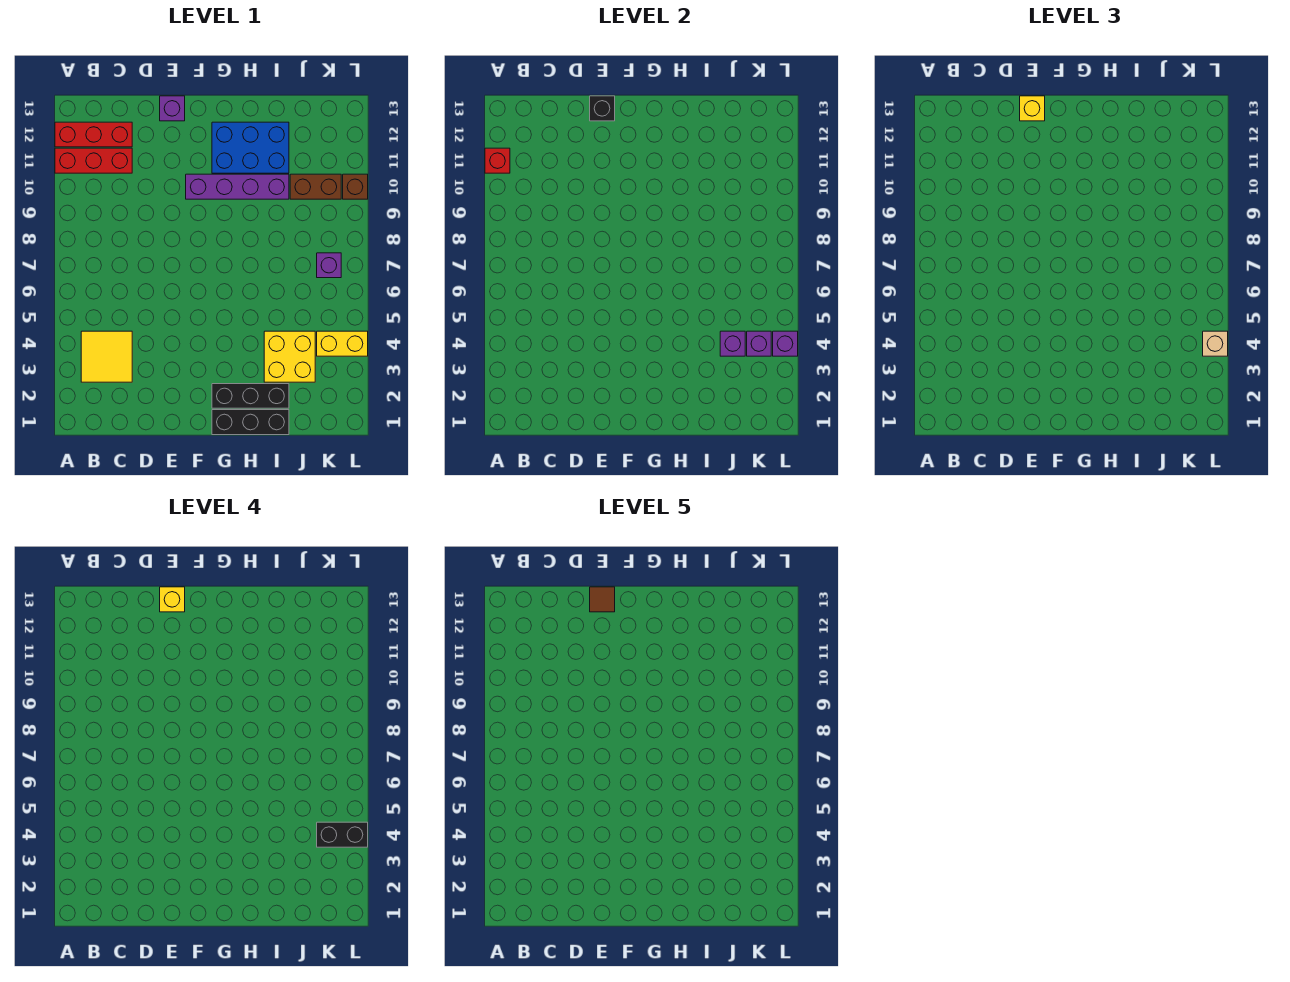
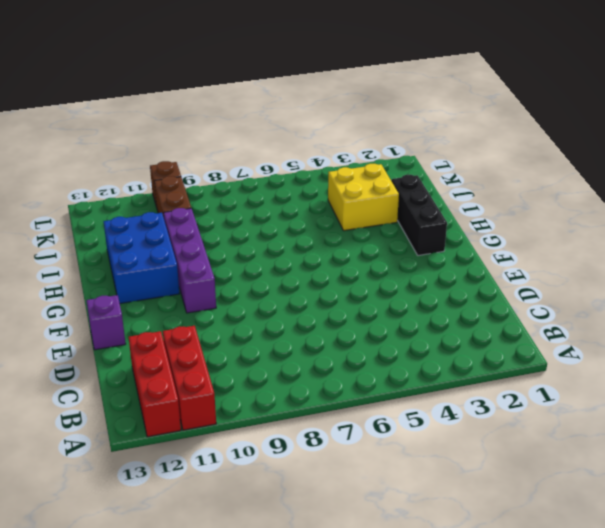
none -> yellow tile B3:C4 level 1
none -> black brick G1:I1 level 1
none -> yellow brick K4:L4 level 1

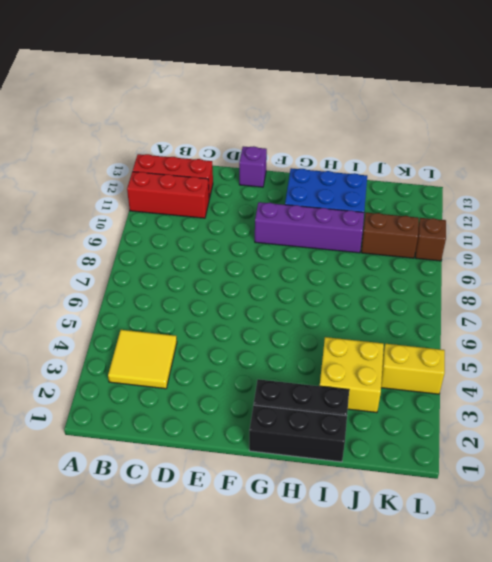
none -> purple brick K7 level 1
none -> red brick A11 level 2
none -> black brick E13 level 2

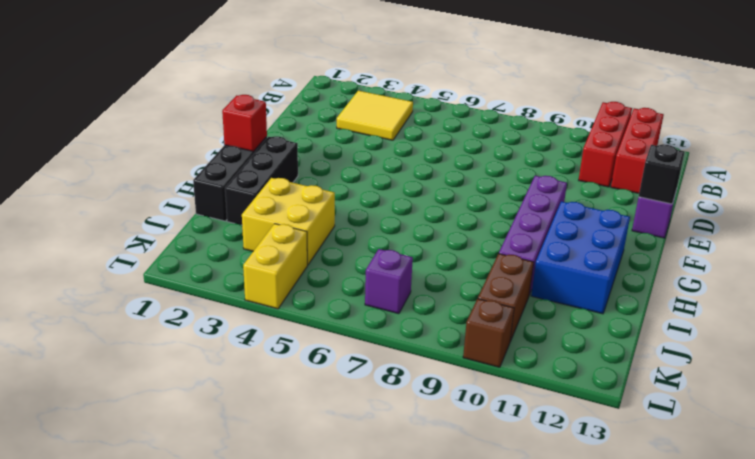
red brick G1 level 2 -> red brick A11 level 2
none -> purple brick J4 level 2
none -> purple brick K4 level 2
none -> purple brick L4 level 2

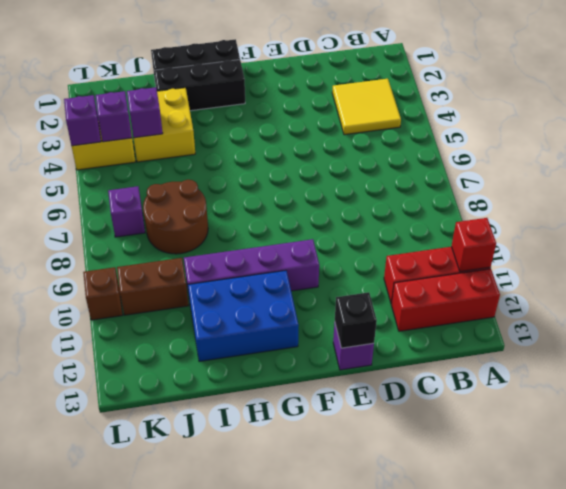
brown round brick I7:J8 level 1 -> none
none -> yellow brick E13 level 3
none -> tan brick L4 level 3
none -> yellow brick E13 level 4

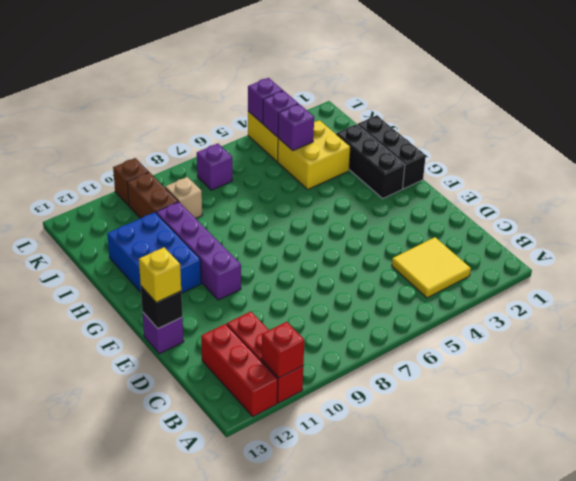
tan brick J9 level 1 -> tan brick L4 level 3
none -> yellow brick E13 level 4
none -> black brick K4:L4 level 4
none -> brown tile E13 level 5

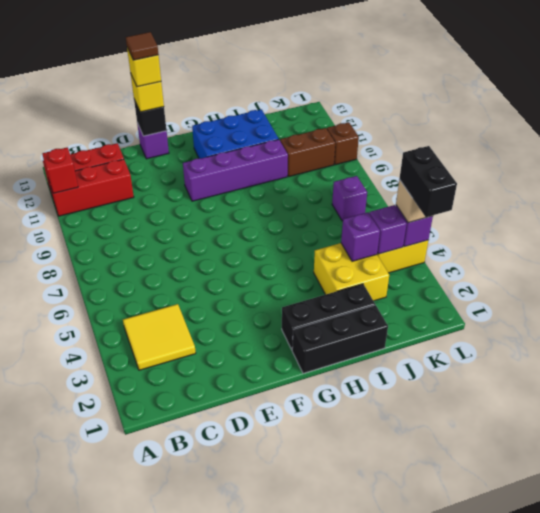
black brick L3:L4 level 4 -> black brick K4:L4 level 4

